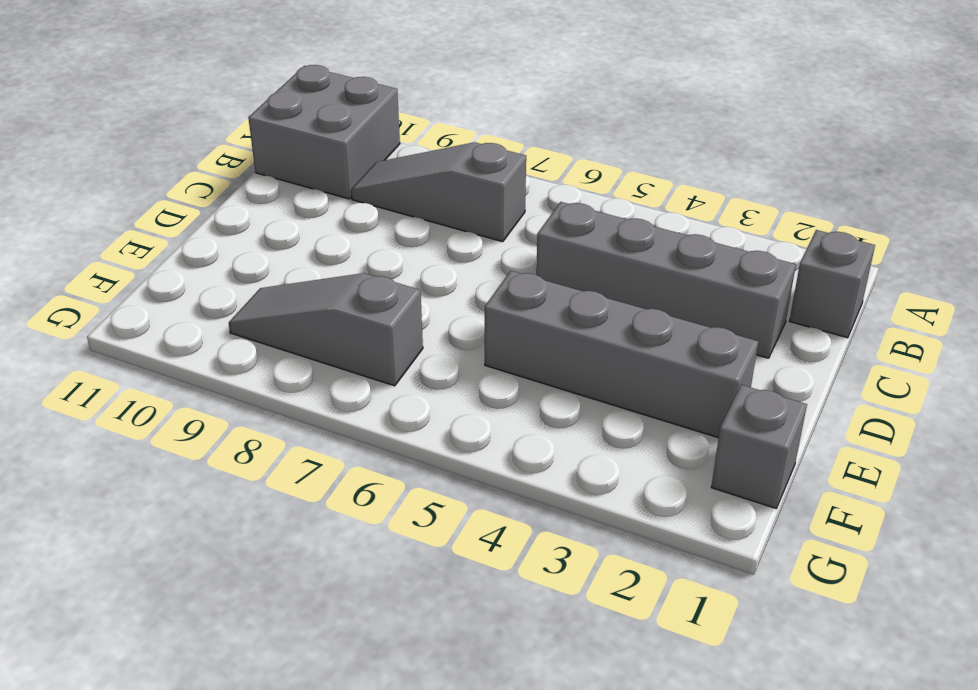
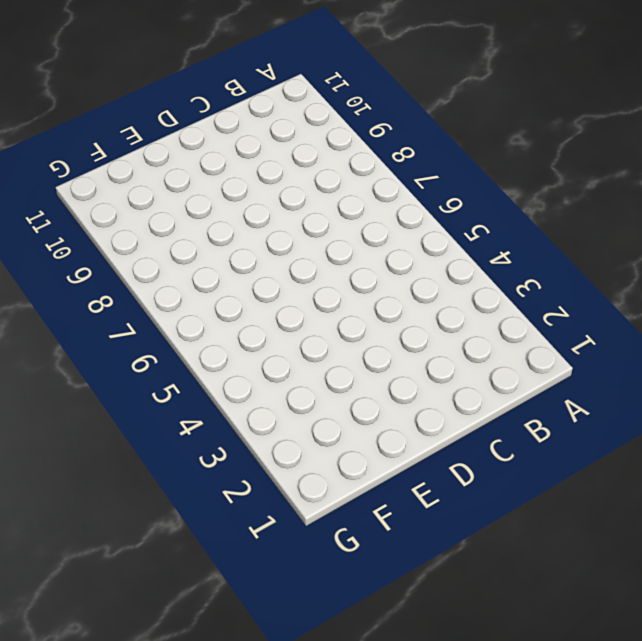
none -> grey brick A10:B11 level 1
none -> grey brick B1 level 1

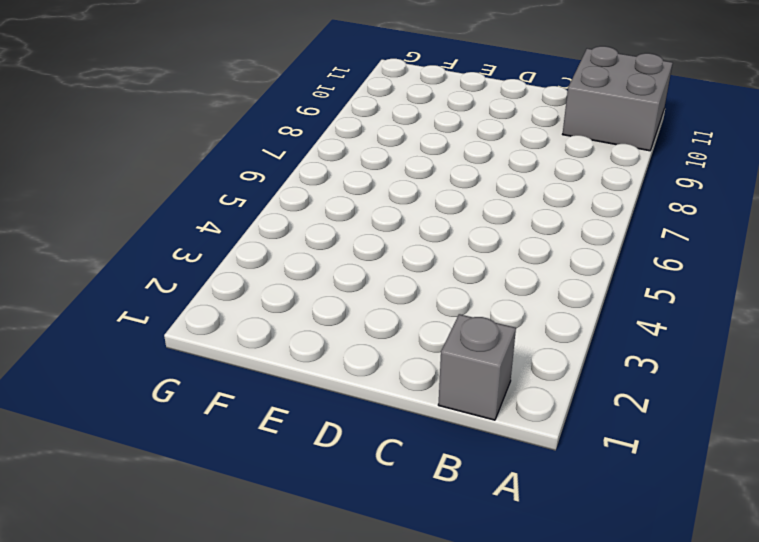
none -> grey slope B7:B9 level 1 top 7
none -> grey brick C2:C5 level 1

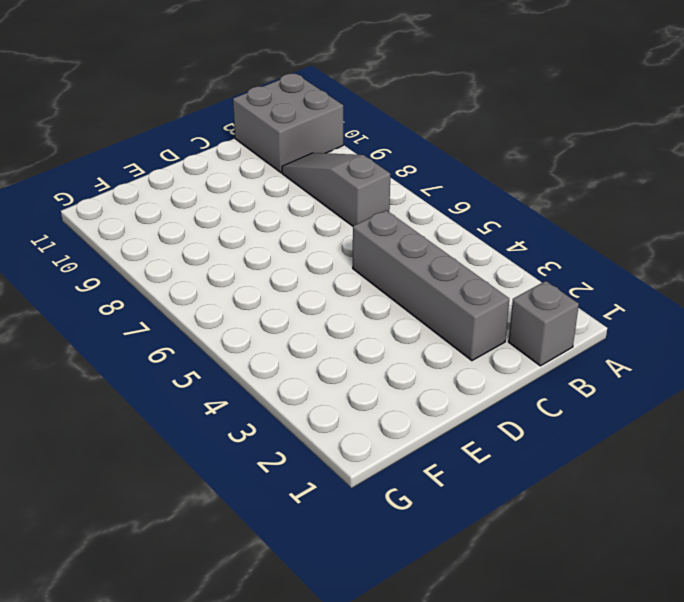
none -> grey brick E2:E5 level 1
none -> grey brick F1 level 1

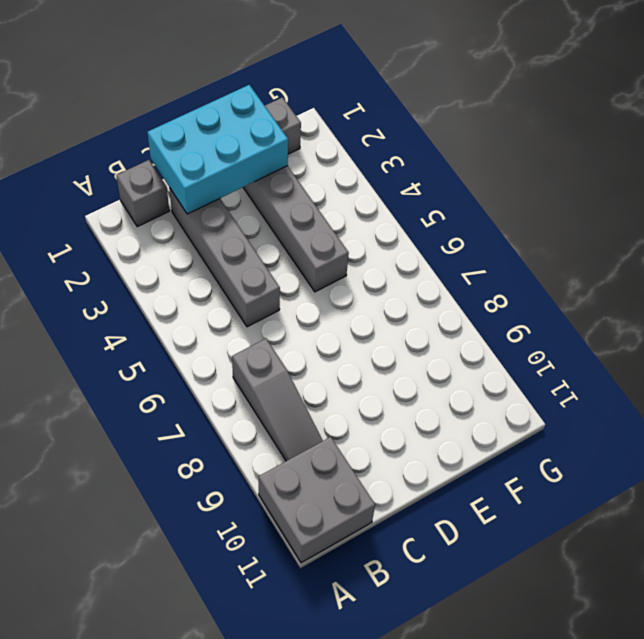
cyan brick C1:E2 level 2 -> none
none -> grey slope F7:F9 level 1 top 7

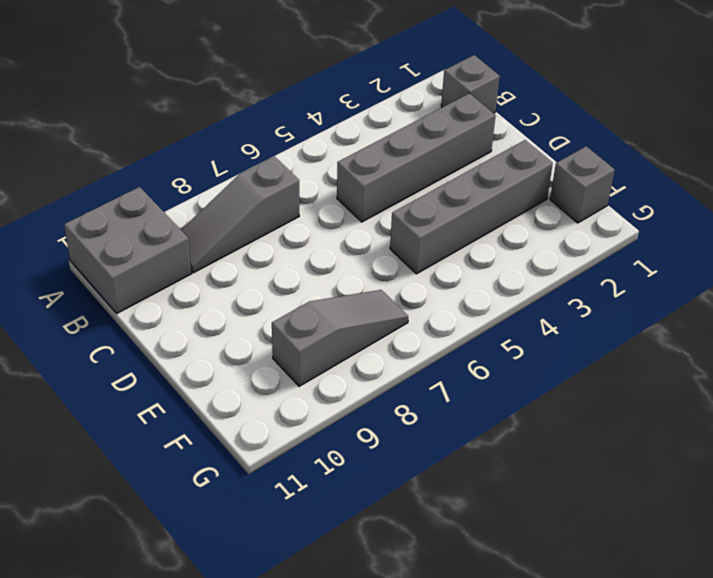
grey slope F7:F9 level 1 top 9 -> grey slope F7:F9 level 1 top 7

